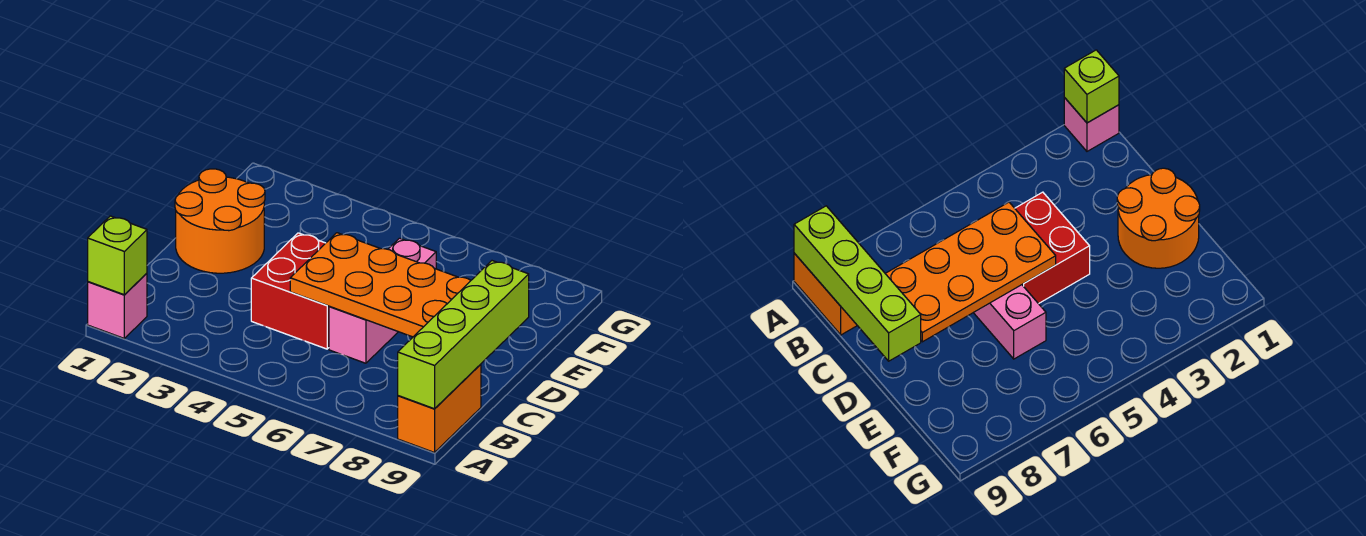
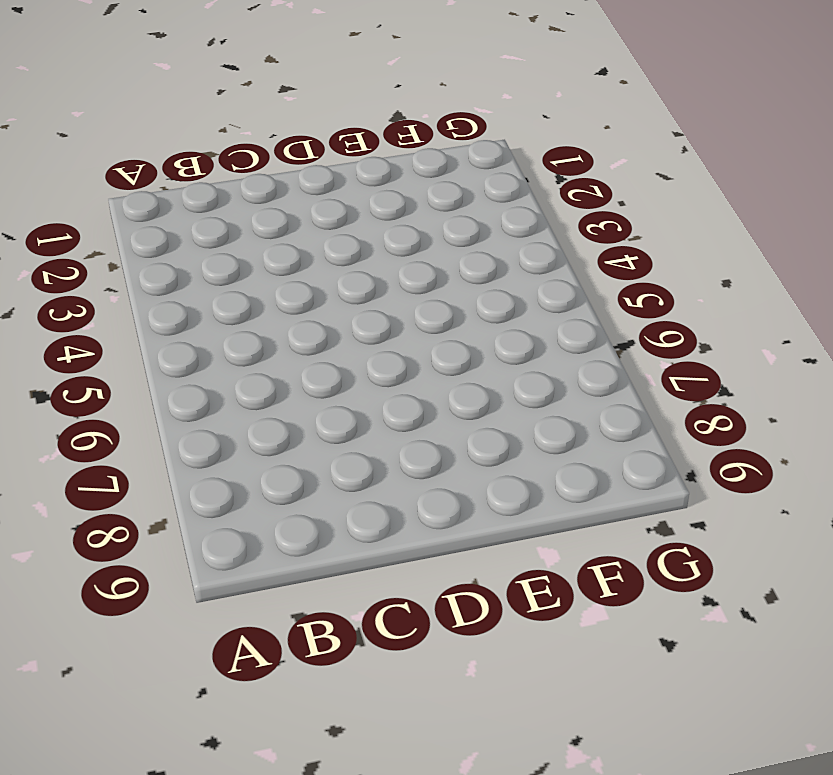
none -> pink brick A1 level 1
none -> orange brick A9:B9 level 1

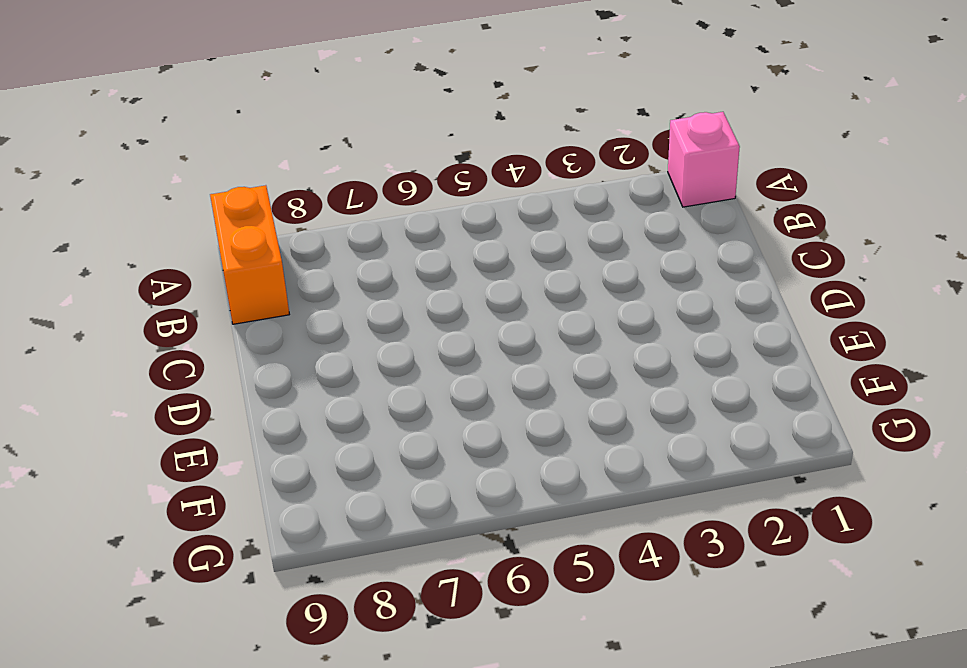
none -> red brick C4:D5 level 1
none -> pink brick C6:E6 level 1

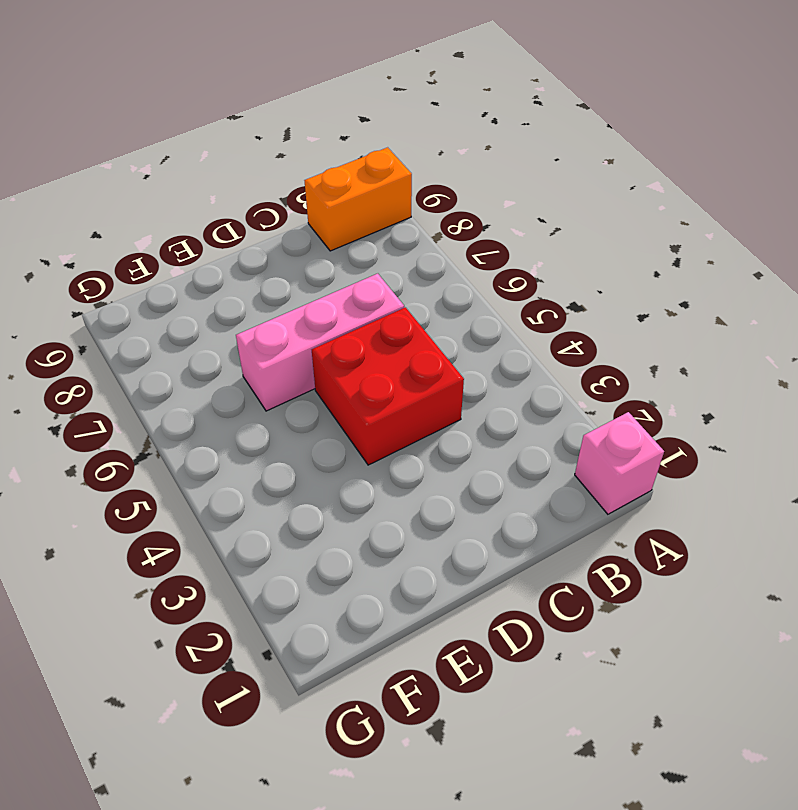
none -> orange round brick D1:E2 level 1
none -> lime brick A1 level 2

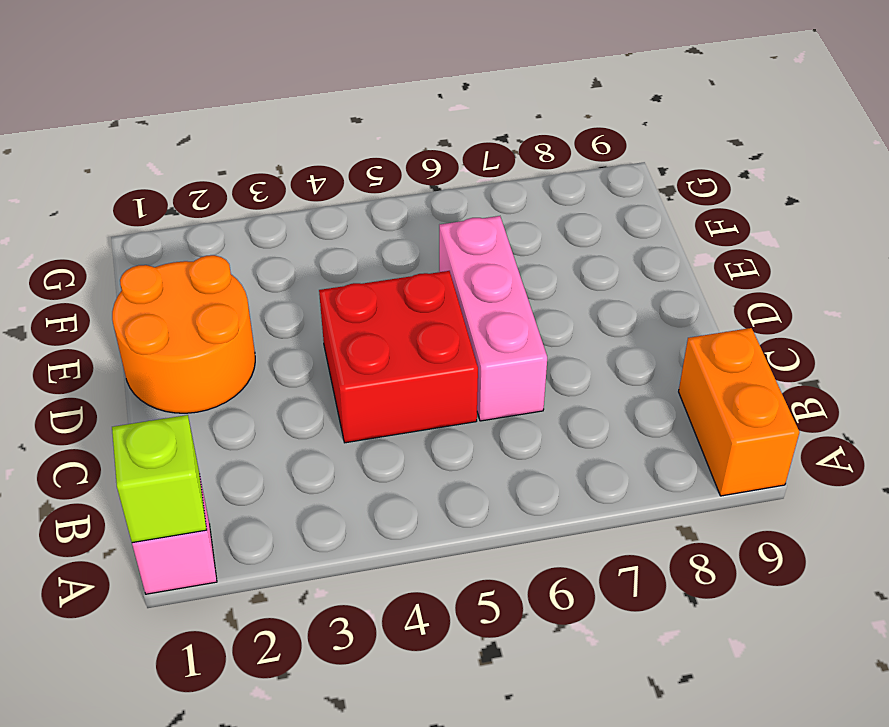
none -> lime brick A9:D9 level 2
none -> orange plate C5:D8 level 2

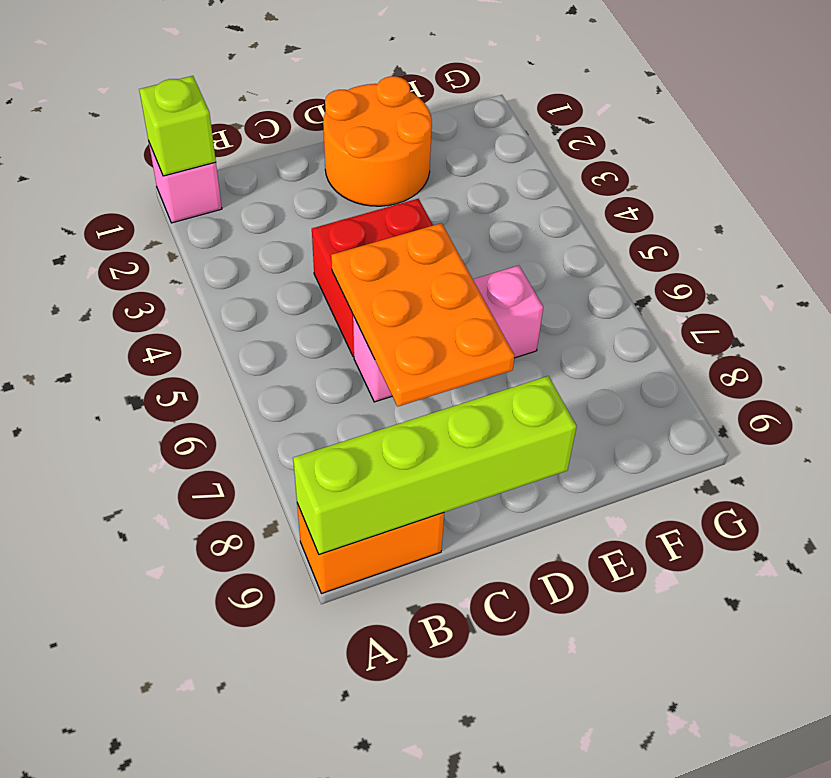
orange plate C5:D7 level 2 -> orange plate C5:D8 level 2

